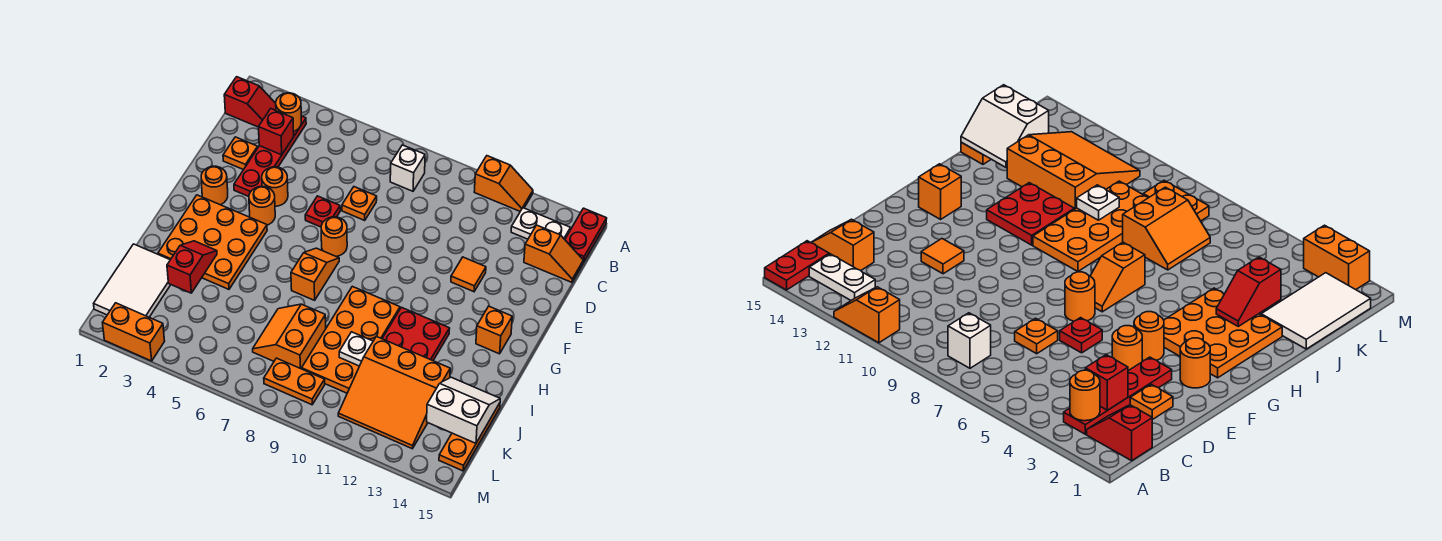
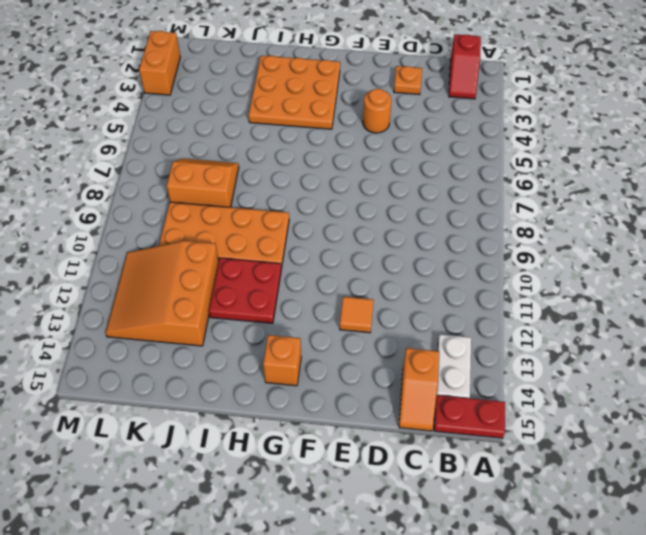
none -> orange slope A11:A12 level 1 top 11
none -> red plate B3:E3 level 1
none -> white brick B8 level 1
none -> orange plate D7 level 1

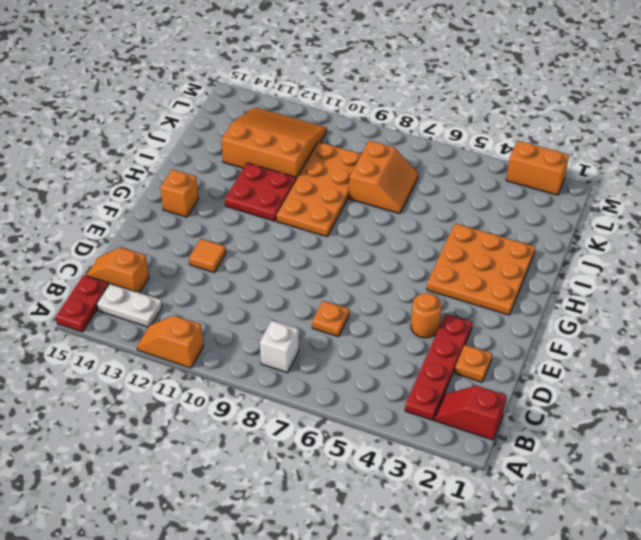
none -> red plate E6 level 1
none -> orange round brick F2 level 1
none -> orange round brick F4 level 1
none -> orange round brick F7 level 1

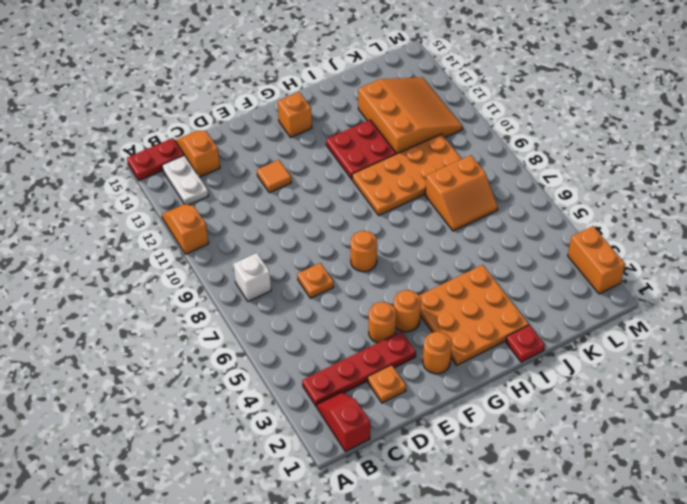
red plate I1 level 1 -> red plate E6 level 1
none -> orange slope G7:H7 level 1 top H
none -> white tile J1:L2 level 1
none -> orange plate J15:L15 level 1
none -> orange plate L8:L9 level 1

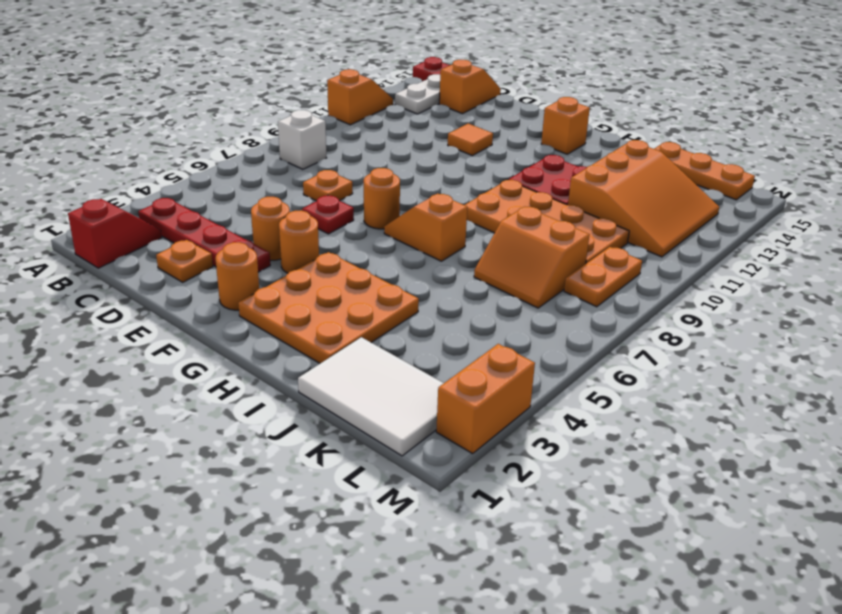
none -> orange round brick B3 level 2
none -> red brick C3 level 2
none -> red slope I3:J3 level 2 top J
none -> white plate J10 level 2

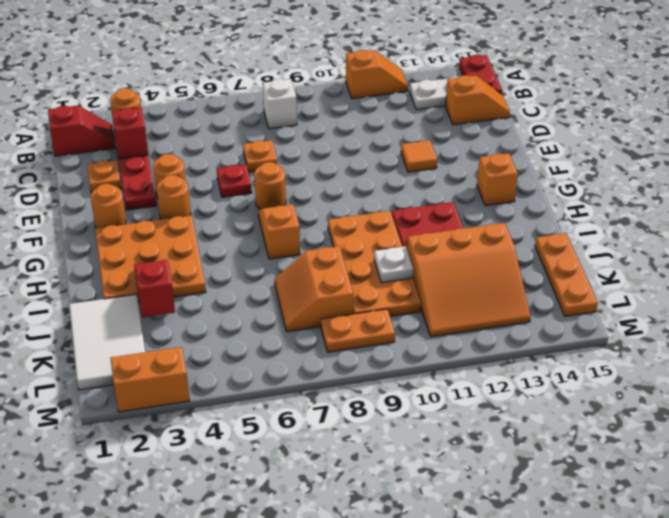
none -> white slope J14:K15 level 2 top K

